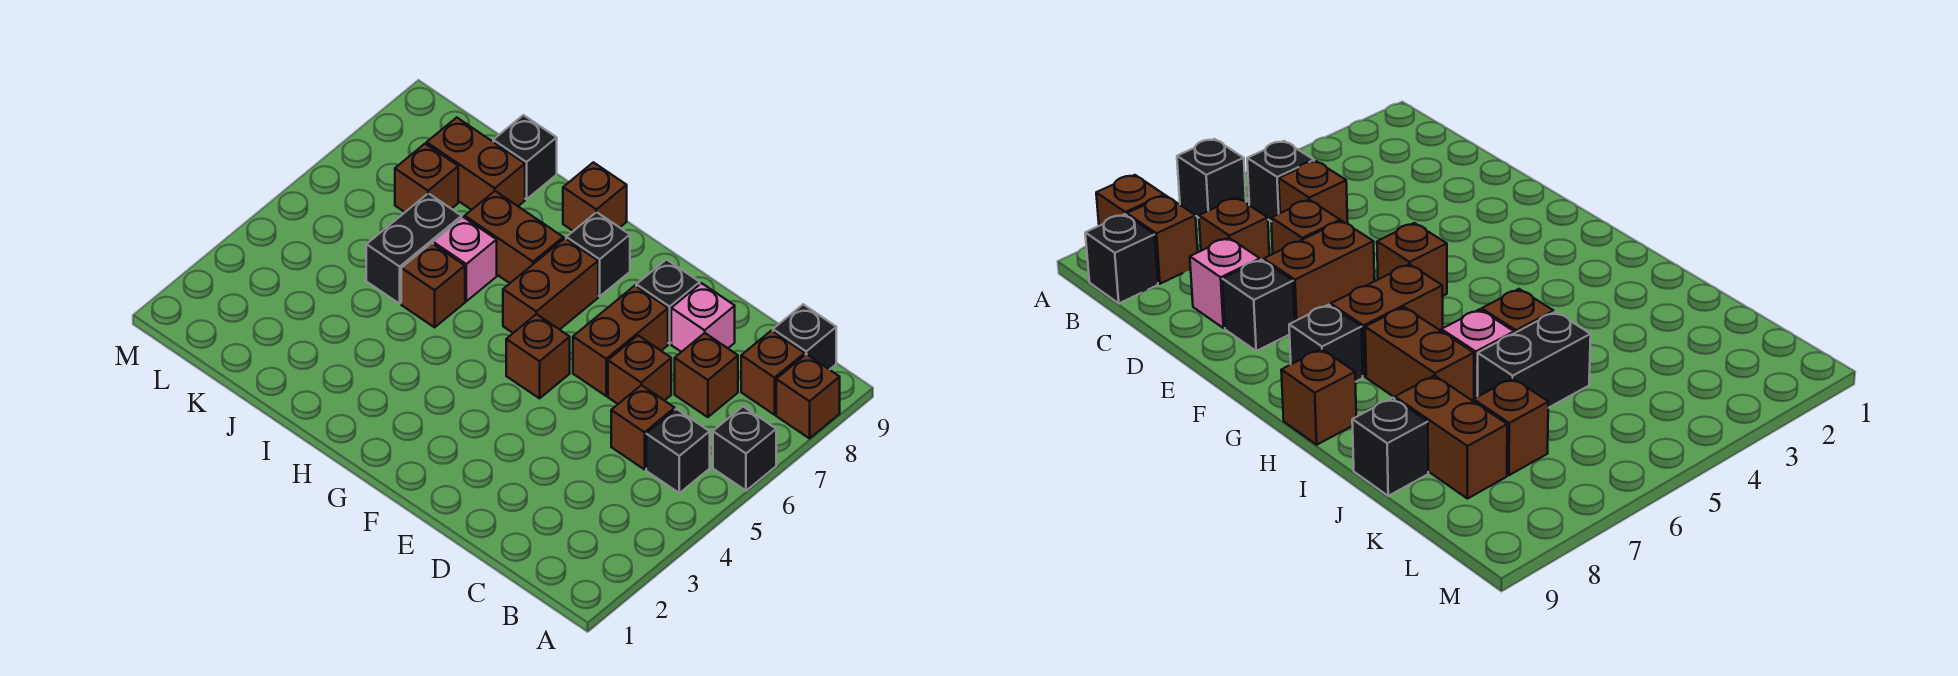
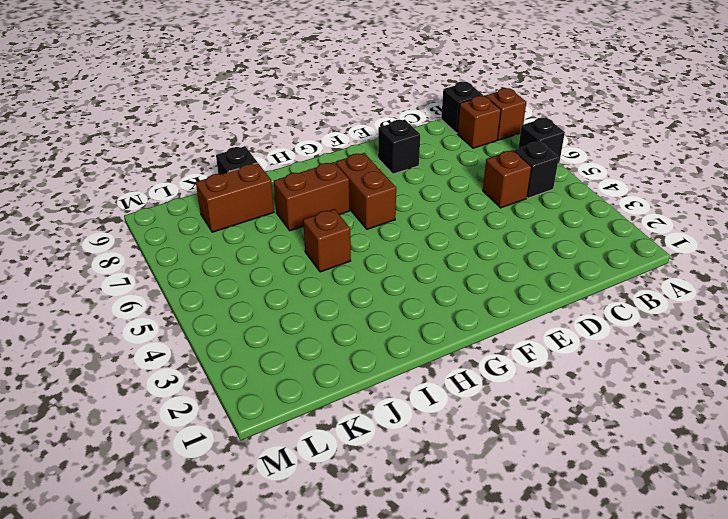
none -> brown brick C7 level 1
none -> brown brick D6 level 1
none -> pink brick D8 level 1

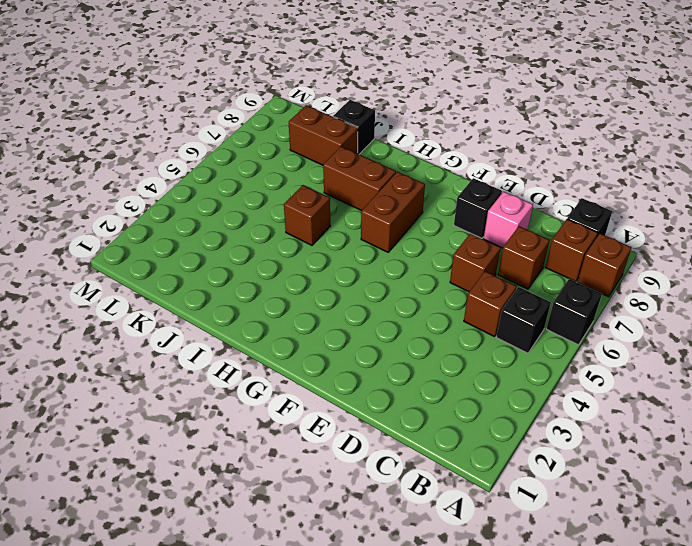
none -> brown brick E6:E7 level 1
none -> brown brick F5 level 1
none -> black brick G8 level 1

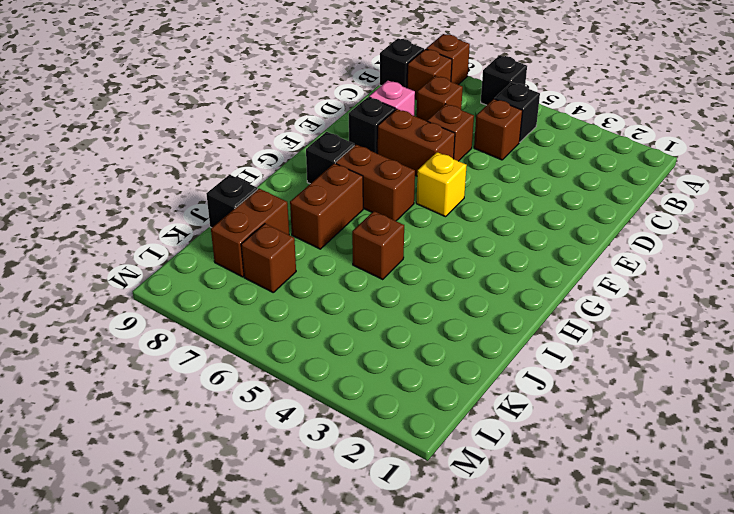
yellow brick F5 level 1 -> brown brick F5 level 1
none -> brown brick H9 level 1
none -> pink brick I6 level 1
none -> black brick J5:J6 level 1

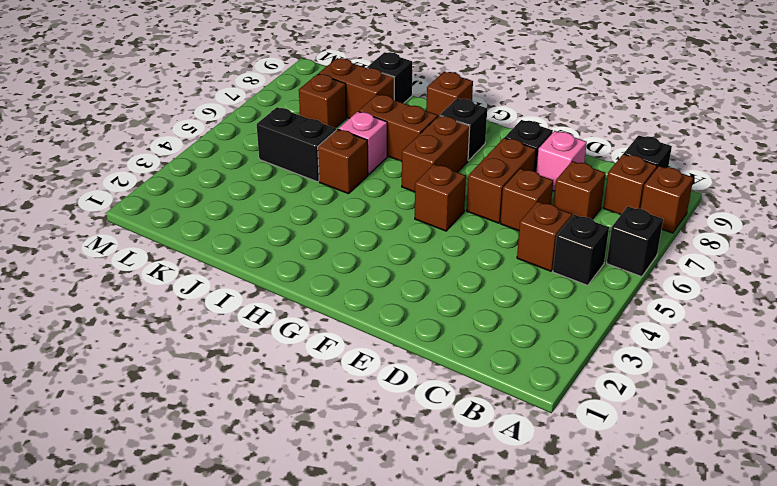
black brick J5:K5 level 1 -> black brick J5:J6 level 1

